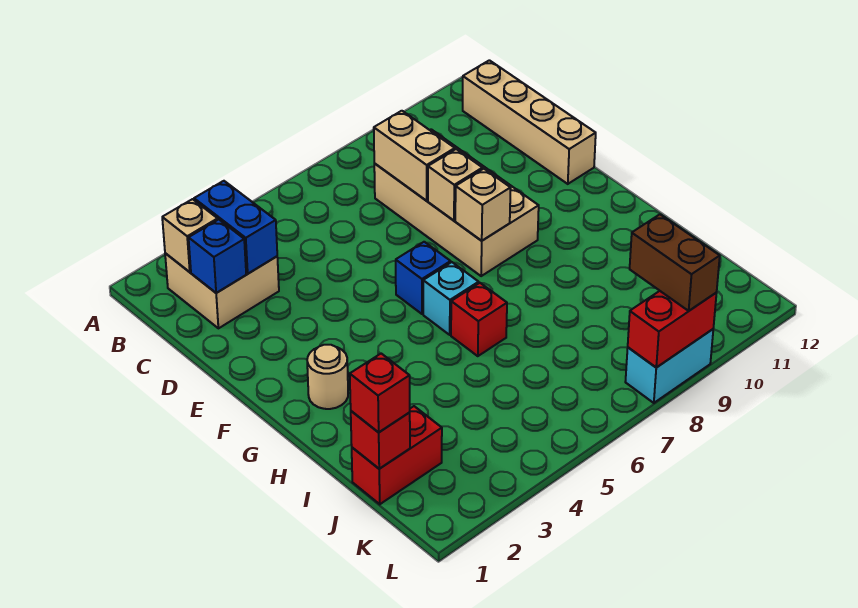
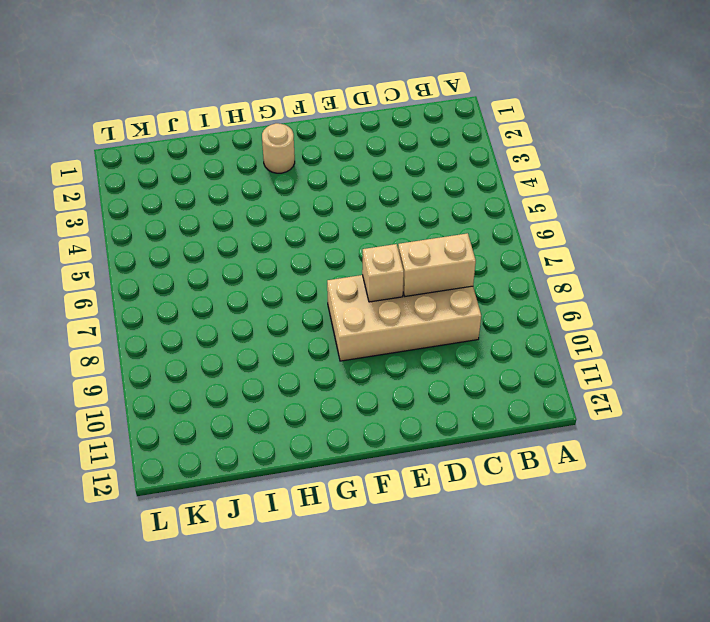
none -> tan brick B2:C3 level 1
none -> tan brick B12:E12 level 1
none -> blue brick F6 level 1

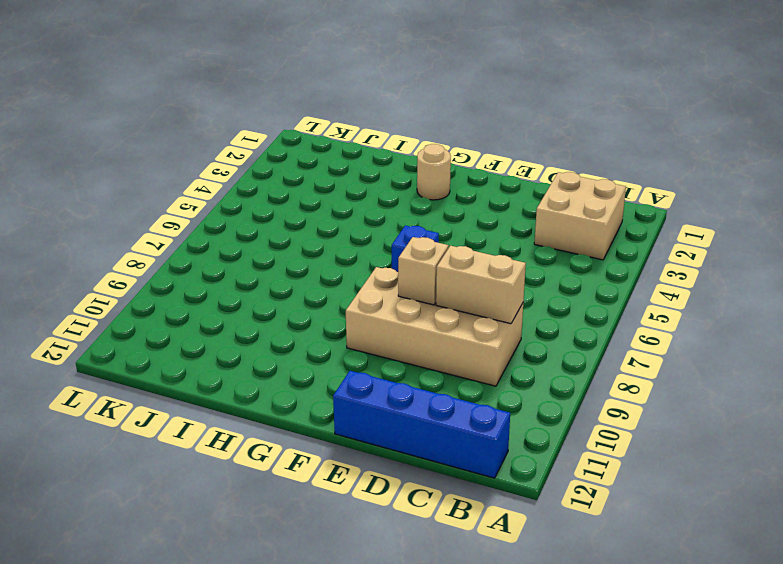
blue brick B12:E12 level 1 -> tan brick B12:E12 level 1
none -> cyan brick G6 level 1
none -> red brick H6 level 1
none -> red brick J1:J2 level 1

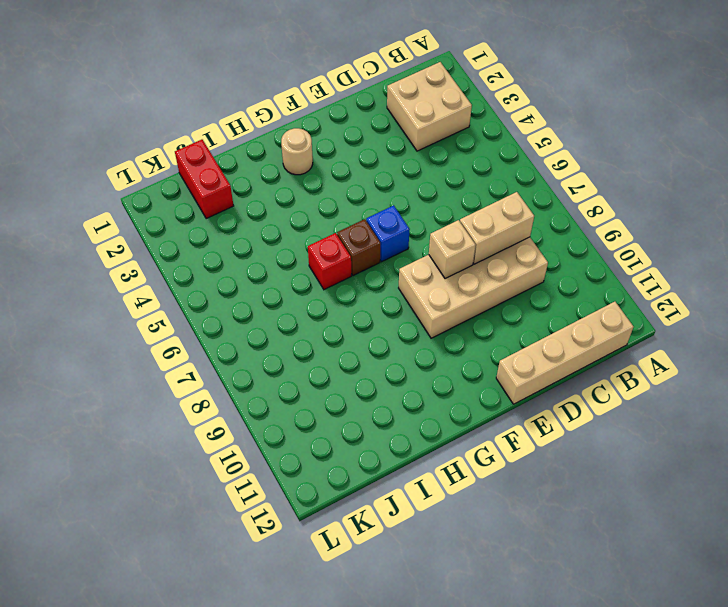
brown brick G6 level 1 -> cyan brick G6 level 1
none -> cyan brick L8:L9 level 1
none -> tan brick B2 level 2
none -> blue brick B3:C3 level 2

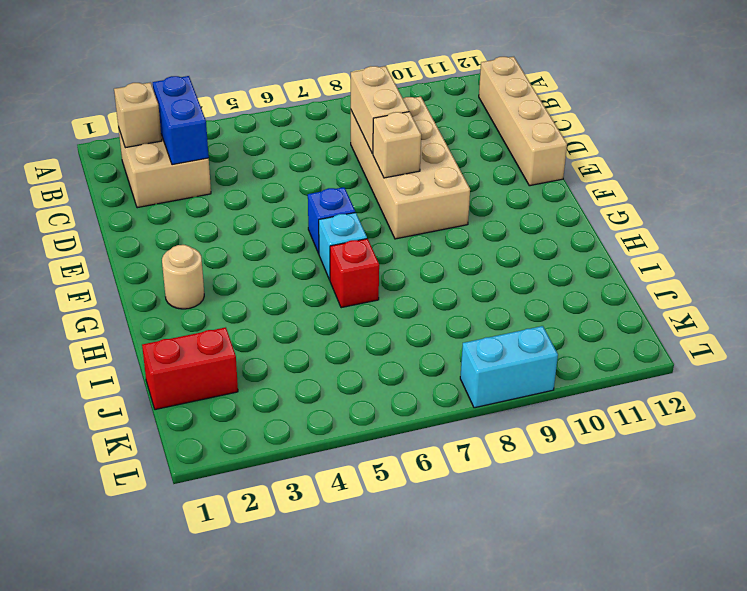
none -> blue brick C2 level 2
none -> tan brick F8 level 2
none -> red brick J1 level 2

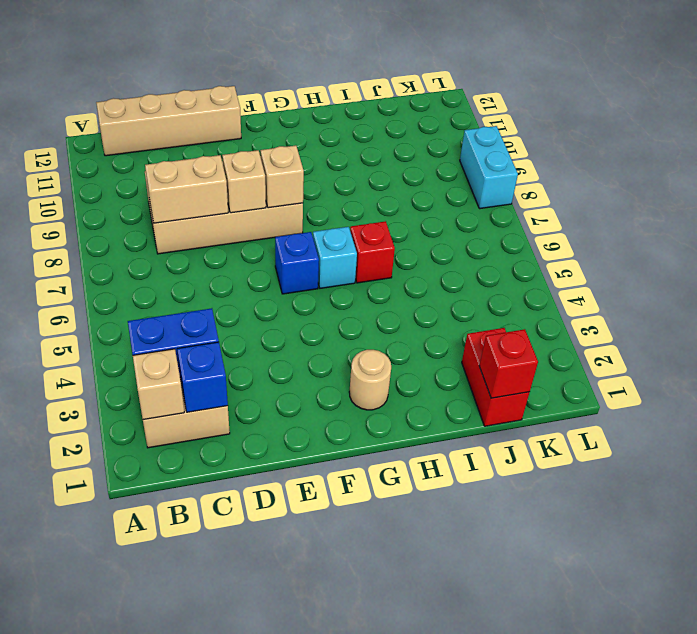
none -> red brick L8:L9 level 2
none -> red brick J1 level 3
none -> brown brick K9:L9 level 3

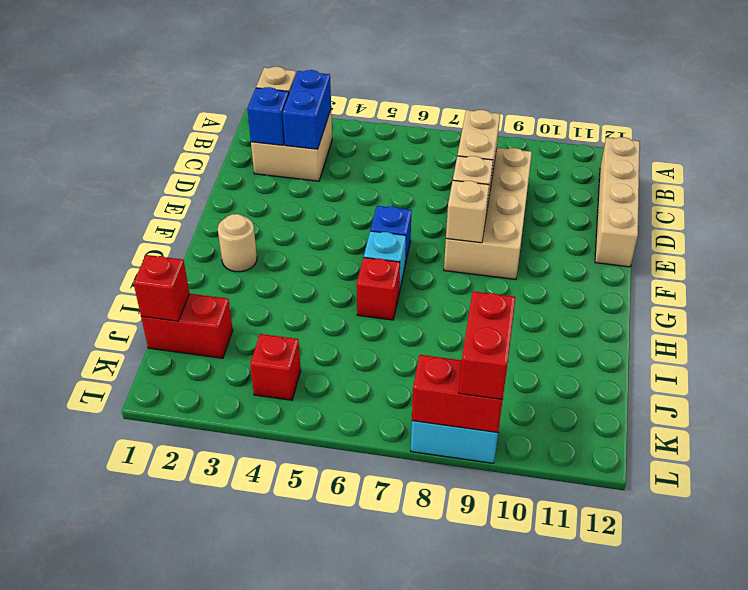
red brick K4 level 1 -> red brick J1 level 3
red brick K9:L9 level 3 -> brown brick K9:L9 level 3

